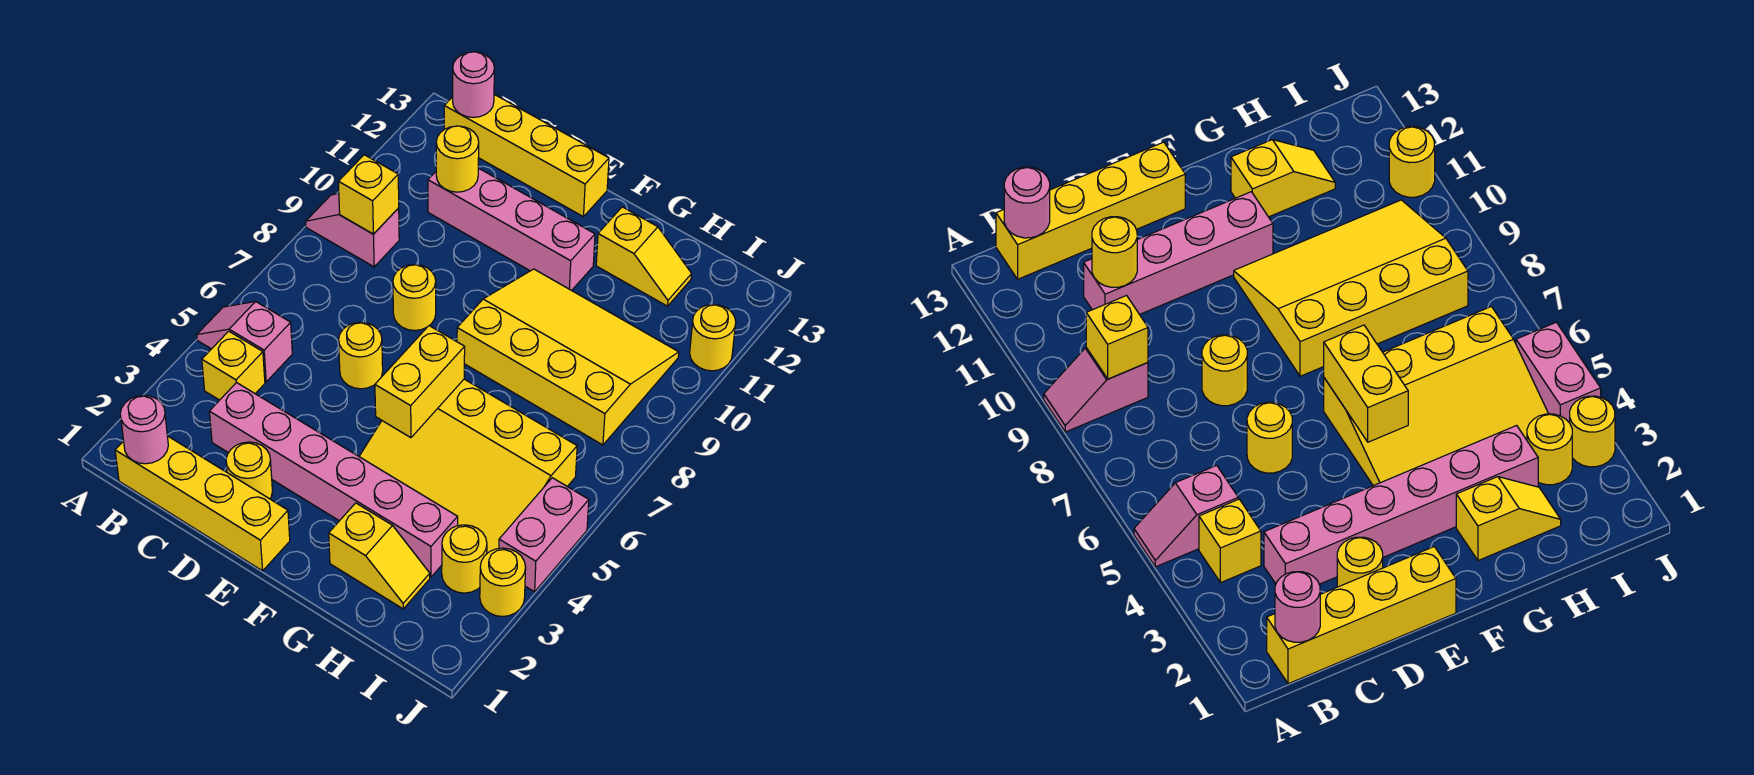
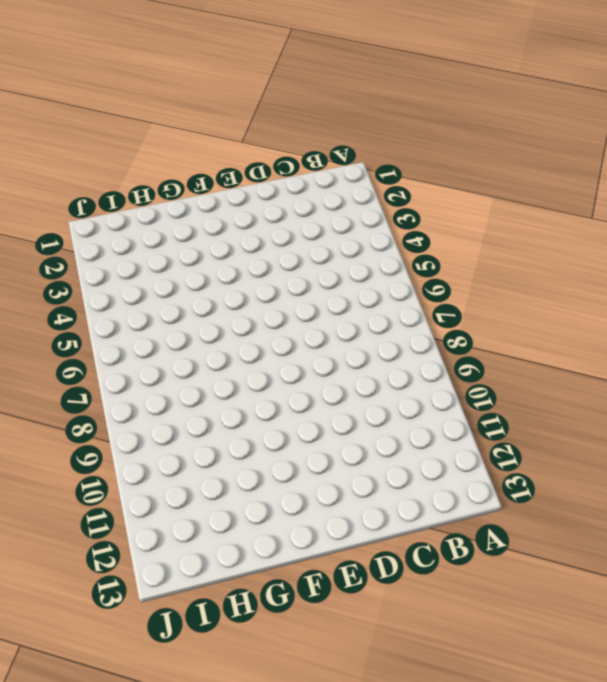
none -> pink slope A5:B5 level 1 top B
none -> pink slope A9:B9 level 1 top B
none -> yellow brick B1:E1 level 1

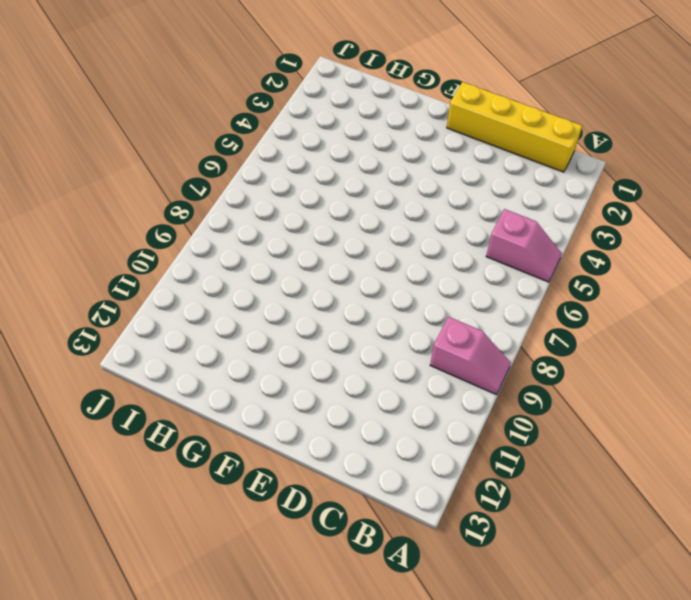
none -> yellow brick B4 level 1
none -> yellow brick B13:E13 level 1
none -> pink brick C3:H3 level 1

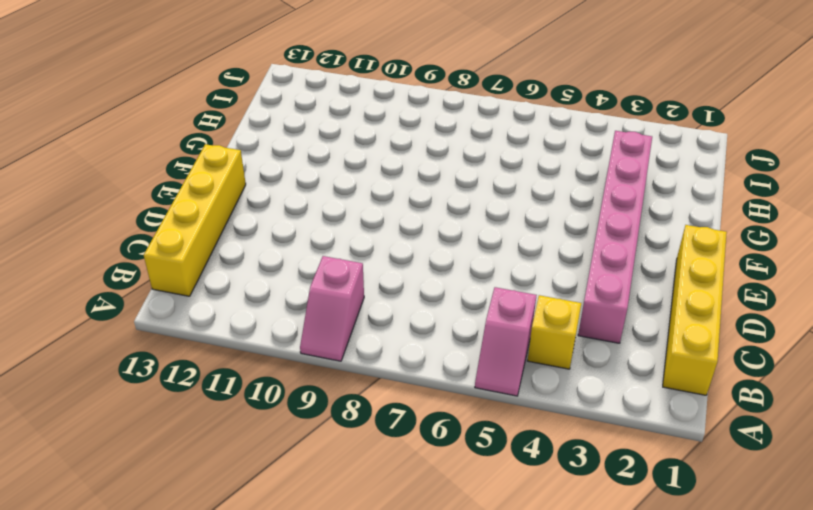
none -> pink brick C11:F11 level 1
none -> yellow round brick D2 level 1
none -> yellow round brick D6 level 1

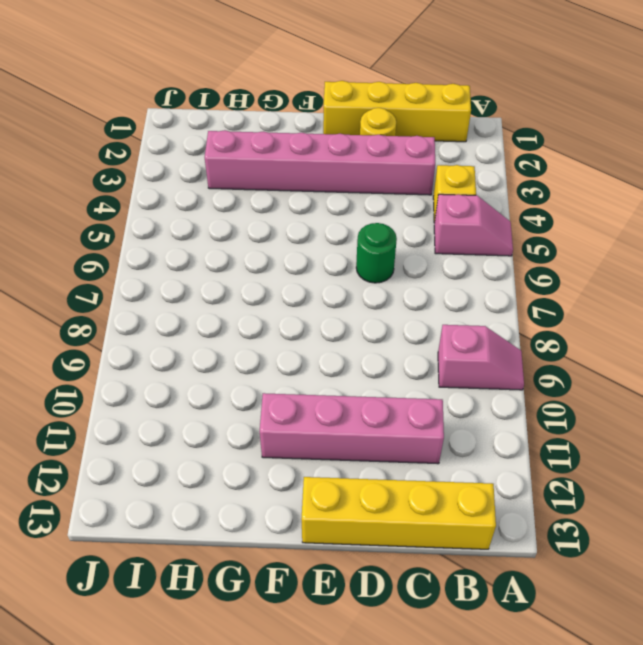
green round brick D6 level 1 -> yellow round brick D6 level 1
none -> yellow round brick D8 level 1
none -> yellow slope F4:I6 level 1 top 6
none -> yellow slope F8:I10 level 1 top 8

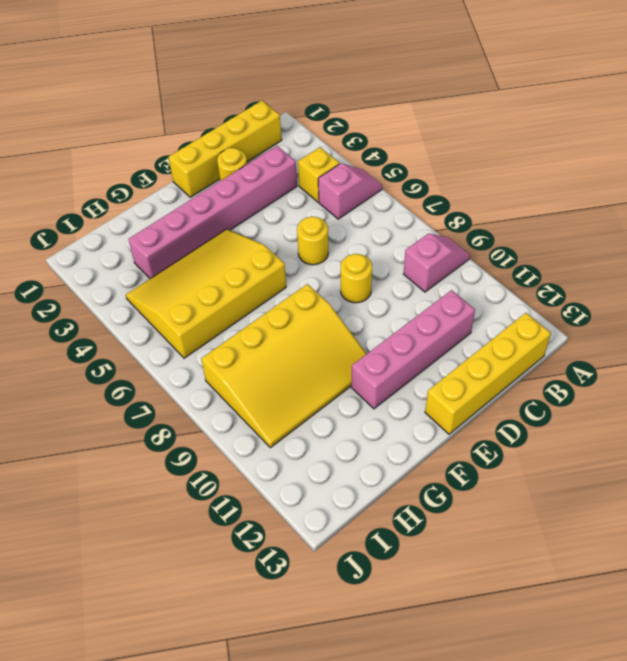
none -> yellow slope G2:H2 level 1 top G
none -> yellow slope G12:H12 level 1 top G
none -> yellow round brick I3 level 1

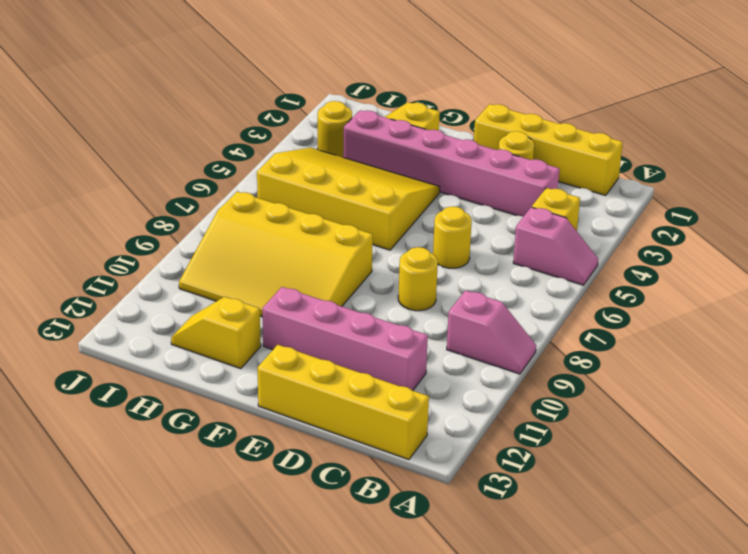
none -> yellow round brick J3 level 1
none -> pink brick J4:J5 level 1
none -> yellow round brick J11 level 1

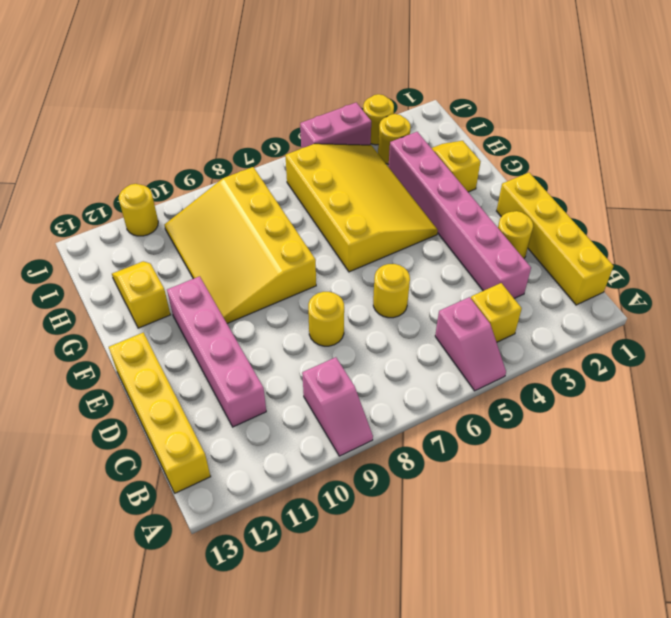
none -> pink round brick B1 level 2
none -> yellow brick B9 level 2
none -> pink round brick B13 level 2

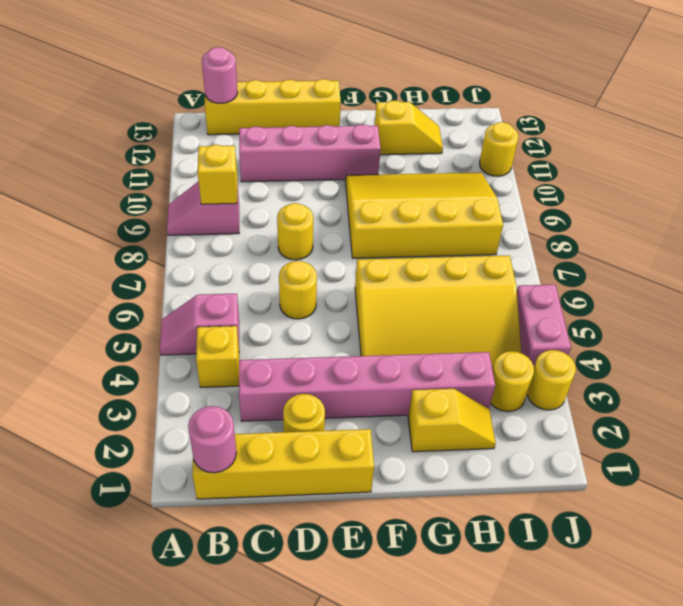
none -> yellow round brick C11 level 2
none -> yellow brick F5:F6 level 2

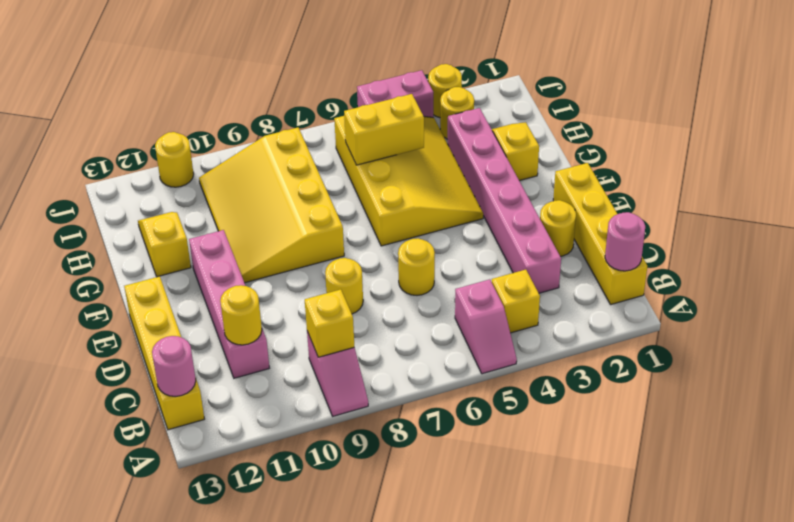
yellow brick H5:H6 level 2 -> yellow brick F5:F6 level 2

